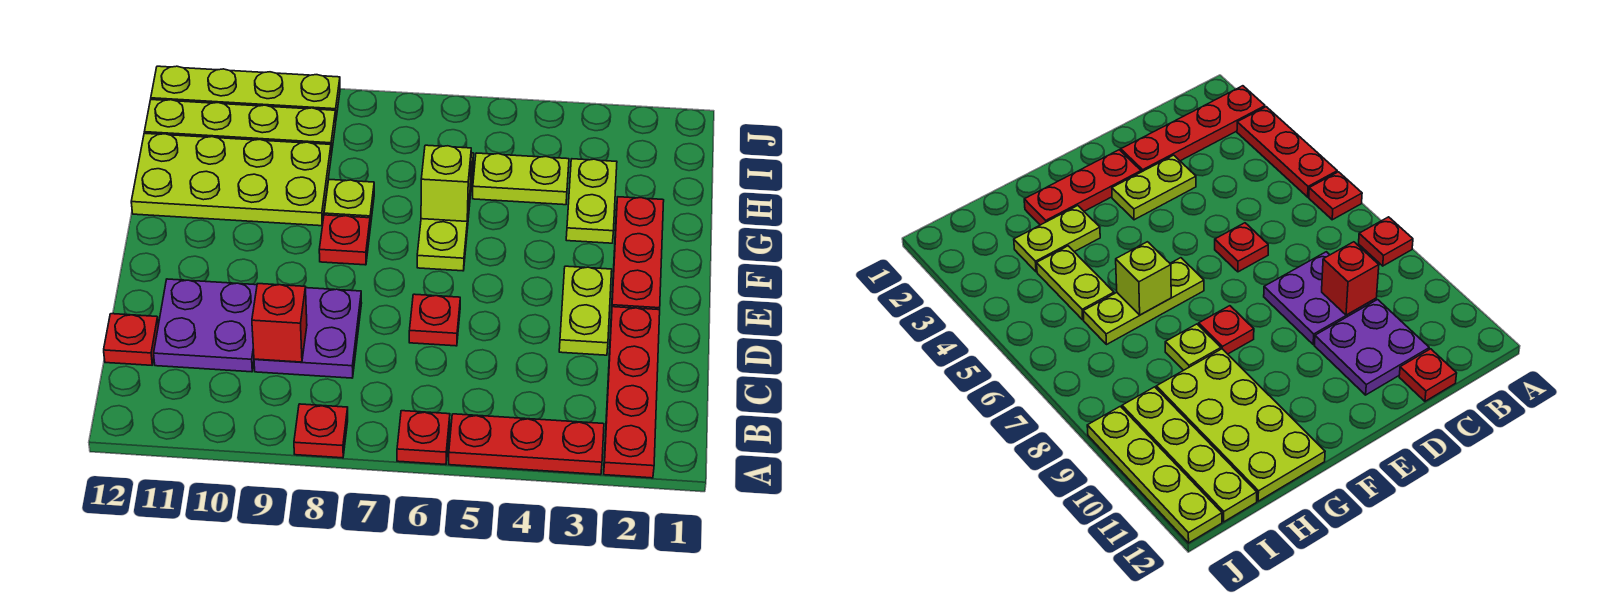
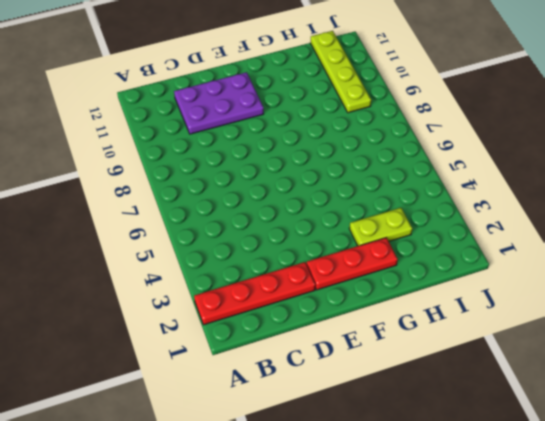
purple plate C10:E11 level 1 -> purple plate C10:D11 level 1
none -> red plate A3:A5 level 1
none -> red plate A6 level 1
none -> red plate A8 level 1

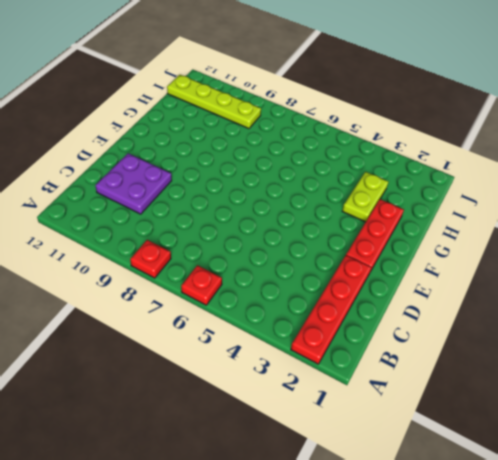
none -> red plate A3:A5 level 1
none -> purple plate C8:D9 level 1
none -> red plate C12 level 1

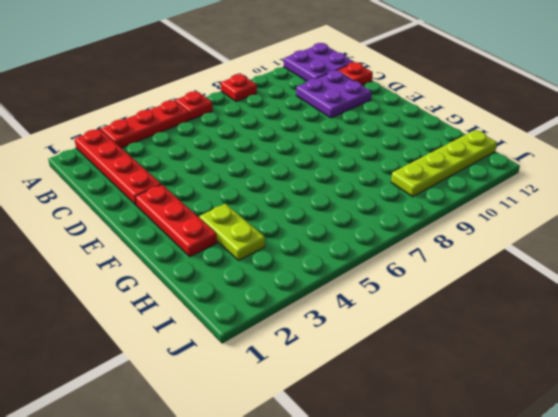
purple plate A11:B12 level 1 -> purple plate C8:D9 level 1
none -> lime plate D3:E3 level 1
none -> red plate D6 level 1
none -> lime plate F6:H6 level 1

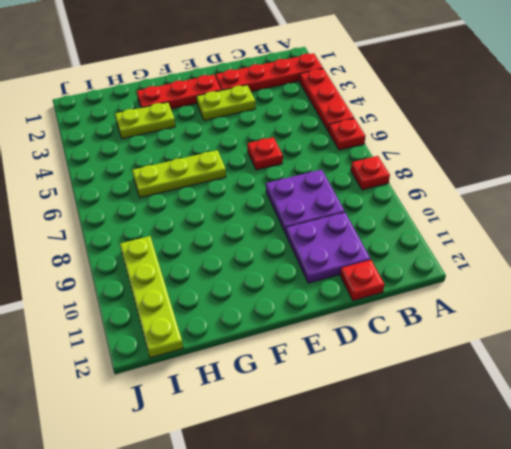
none -> red plate F8 level 1
none -> lime plate G8 level 1
none -> lime plate G9:H12 level 1

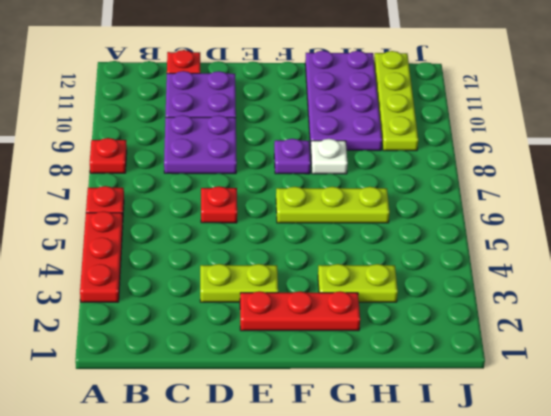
purple plate F8 level 1 -> red plate F8 level 1
white plate G8 level 1 -> lime plate G8 level 1
purple plate G9:H12 level 1 -> lime plate G9:H12 level 1
none -> red plate A2:D2 level 1
none -> lime plate H4:H5 level 1
none -> lime plate J9:J12 level 1

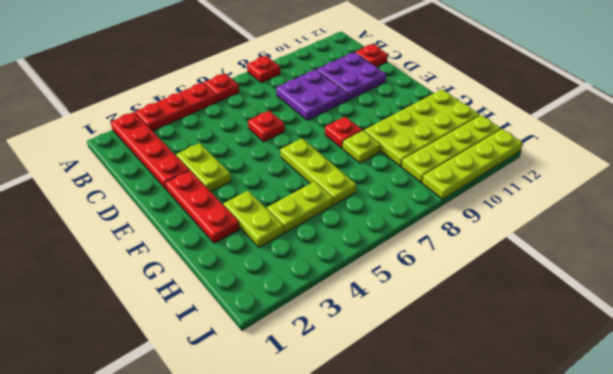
none -> red brick C9 level 2
none -> lime brick G6 level 2

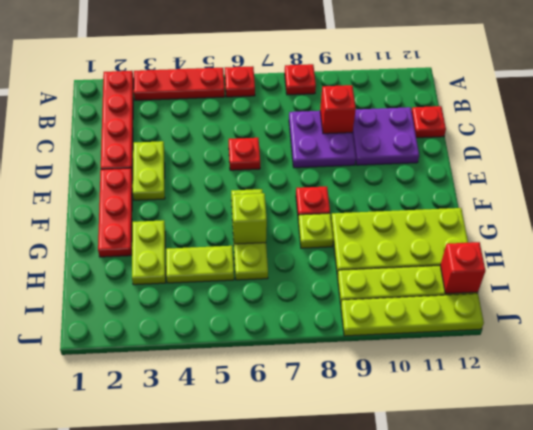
red brick I12 level 2 -> none

